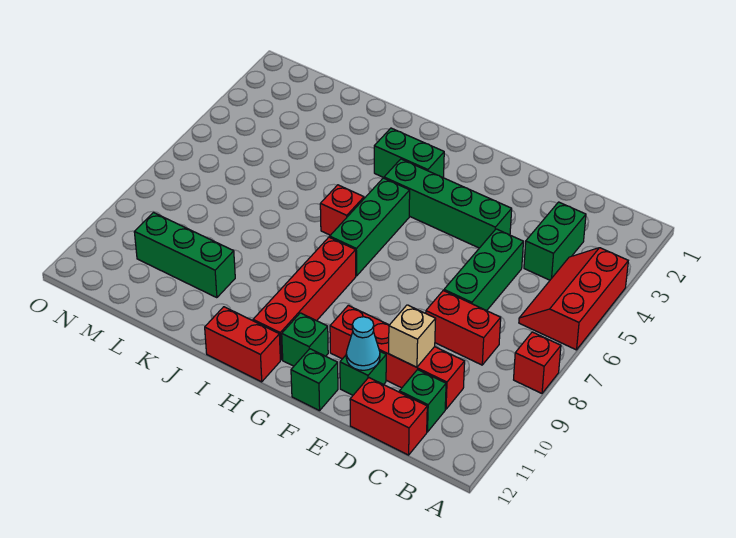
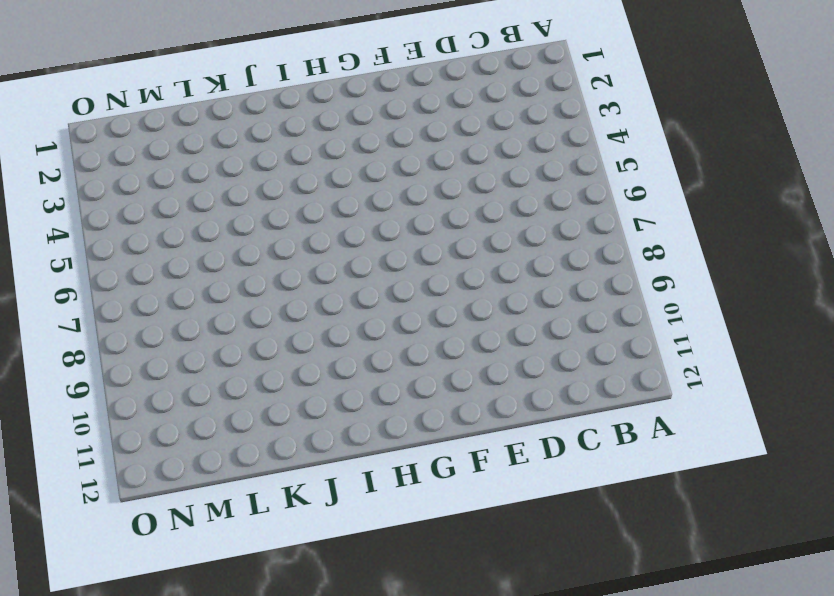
none -> red slope A4:B6 level 1 top A
none -> red brick A8 level 1
none -> green brick C3:C4 level 1

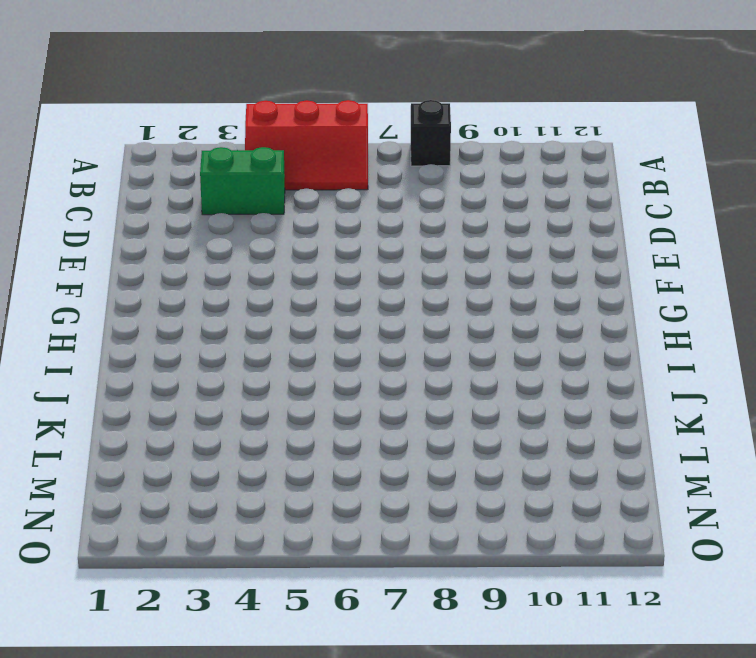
black brick A8 level 1 -> red brick A8 level 1
none -> red brick C8:D8 level 1
none -> red brick C10:F10 level 1
none -> green brick C11 level 1

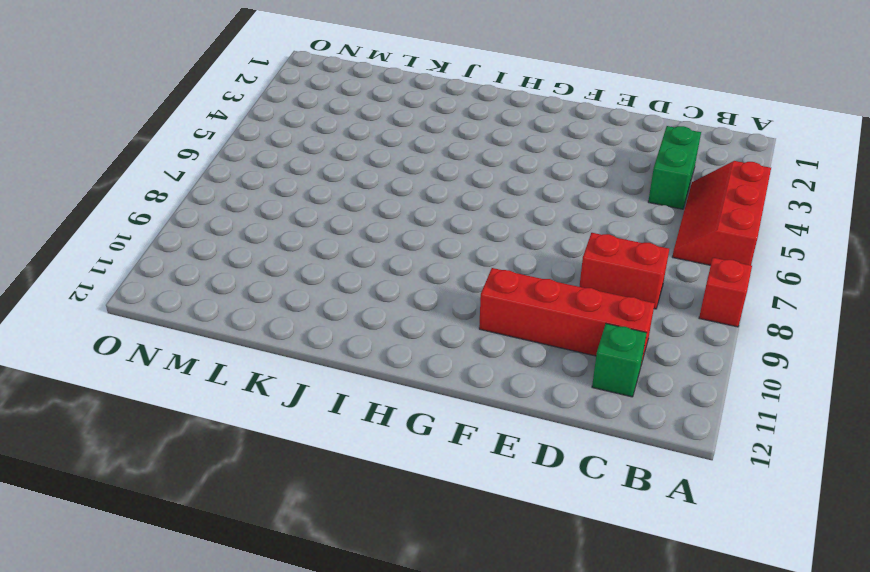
none -> red brick C12:D12 level 1
none -> green brick D5:D7 level 1
none -> green brick E4:H4 level 1

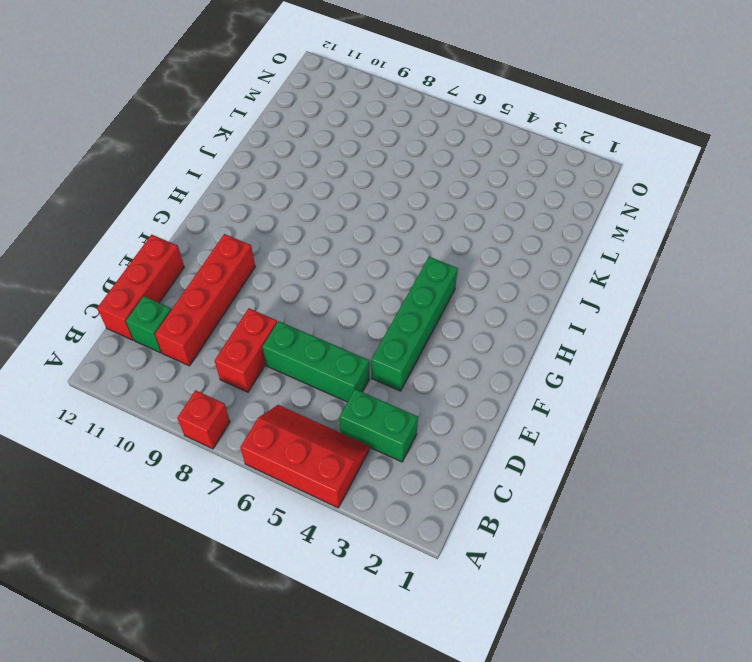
red brick C12:E12 level 1 -> red brick C12:D12 level 1
none -> green brick E11 level 1
none -> green brick F12 level 1
none -> green brick G11 level 1

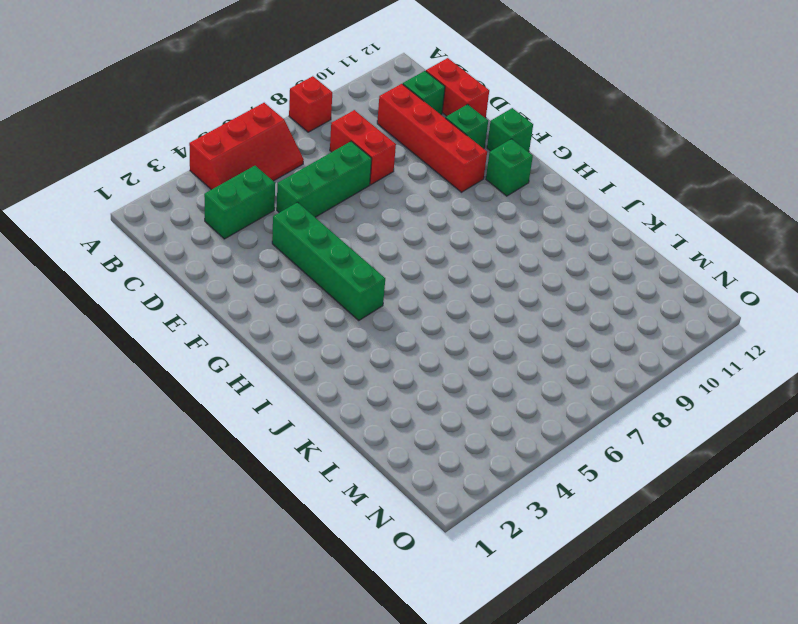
none -> green brick H3:I3 level 1
none -> green brick H5:H7 level 1
none -> red brick H8:H11 level 1

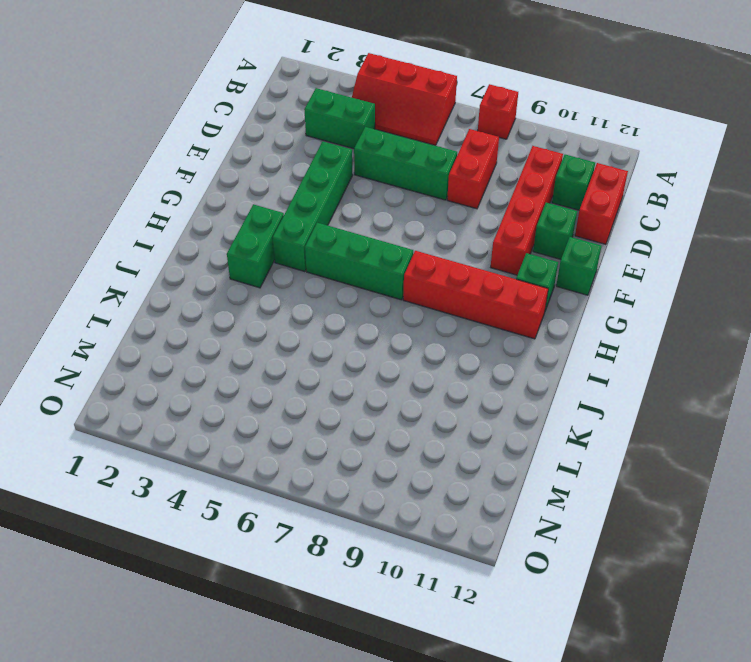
none -> red brick H12:I12 level 1
none -> red brick I6 level 1
none -> green brick K10:M10 level 1

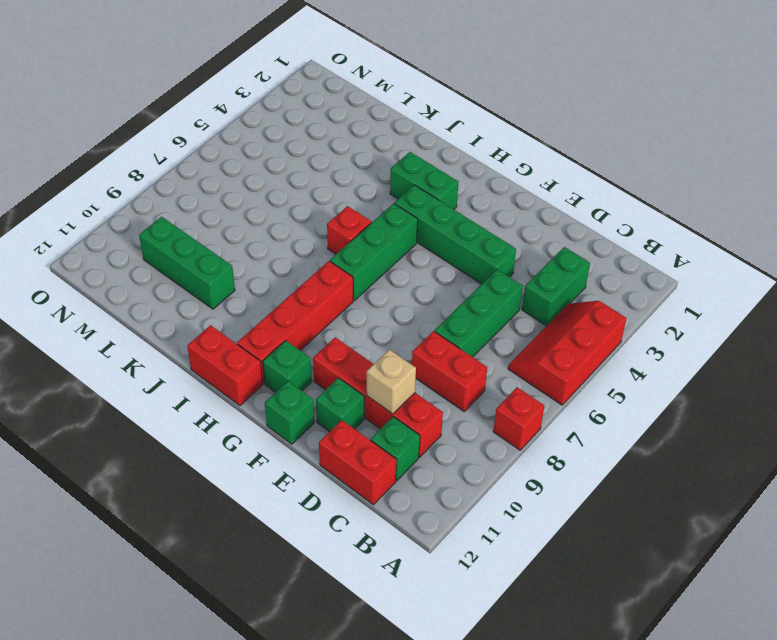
none -> cyan cone E11 level 2

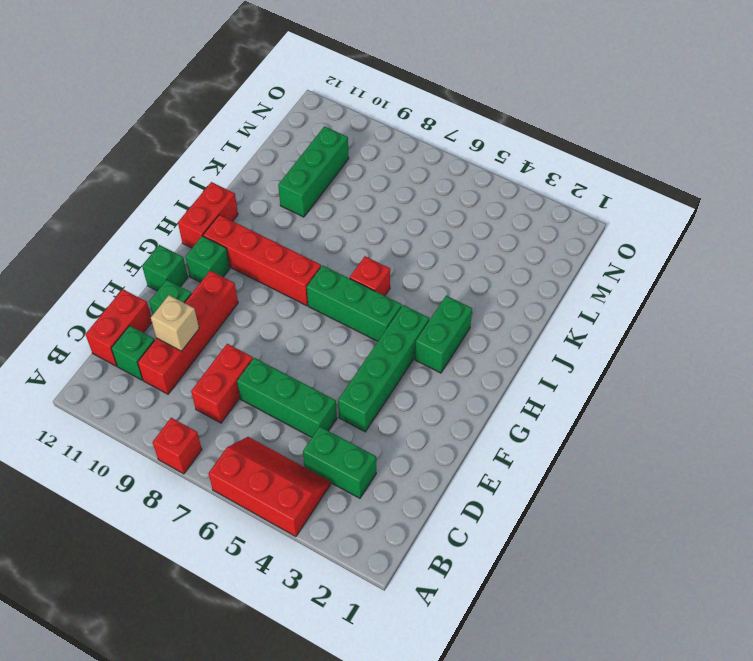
none -> cyan cone E11 level 2

